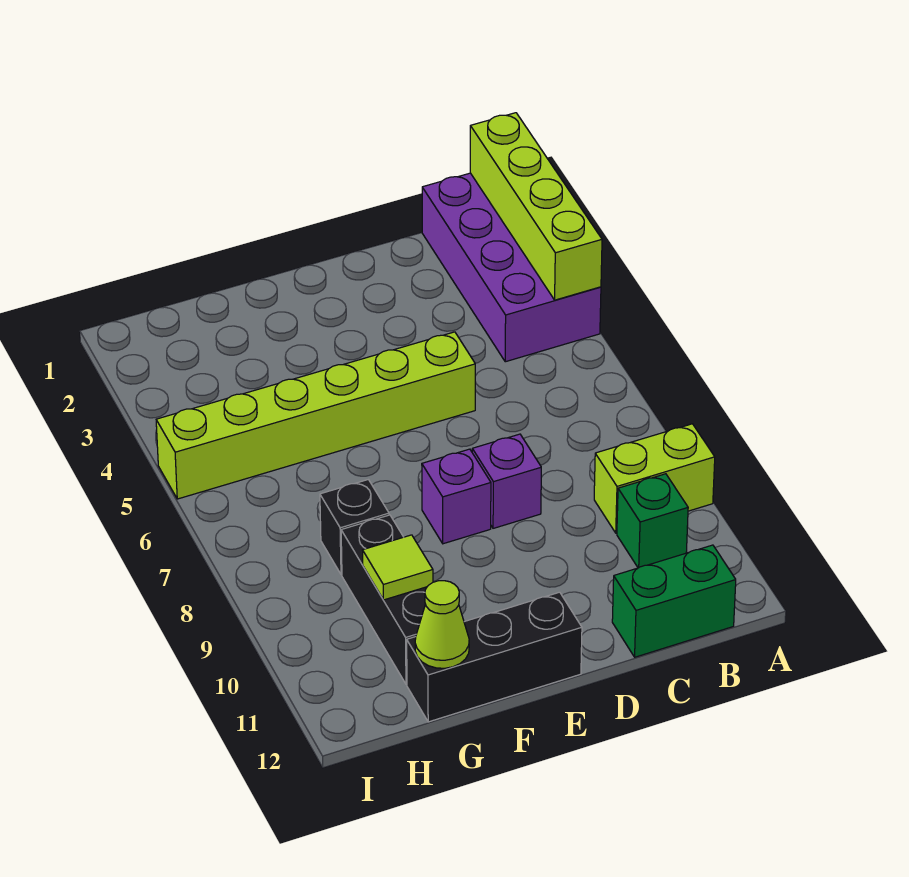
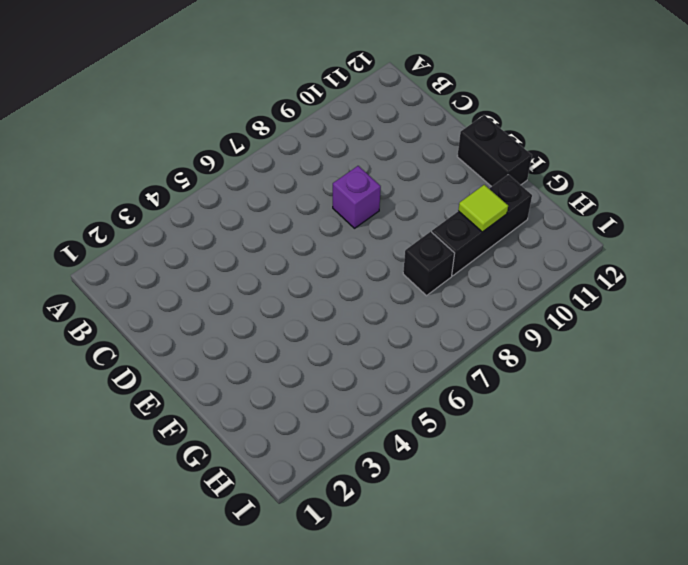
black brick E12:F12 level 1 -> black brick E12:G12 level 1
none -> purple brick A1:B4 level 1
none -> lime brick A9:B9 level 1
none -> green brick B10 level 1

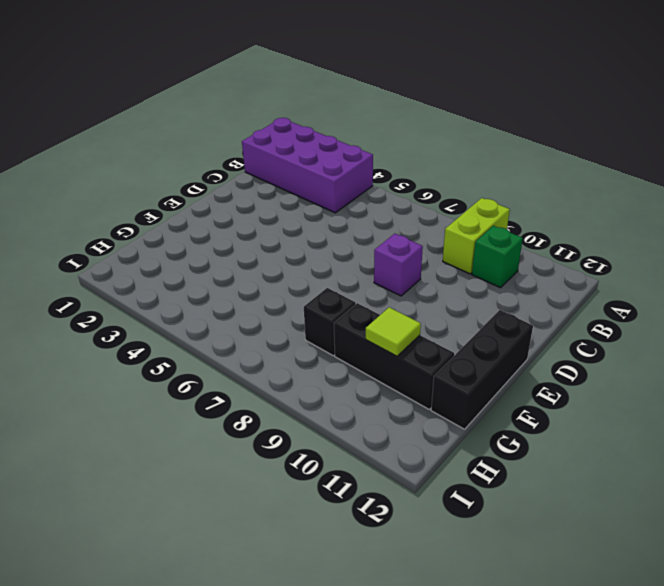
none -> green brick B12:C12 level 1
none -> lime brick D5:I5 level 1
none -> purple brick E8 level 1

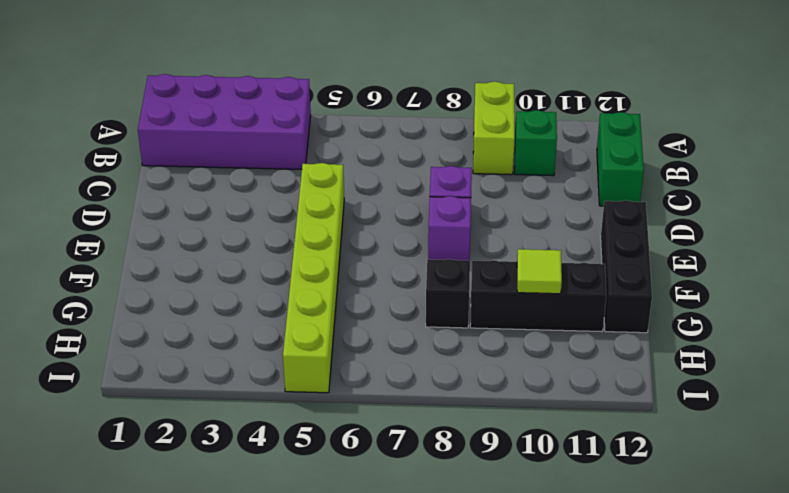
none -> lime brick A1:A4 level 2
none -> lime cone G12 level 2

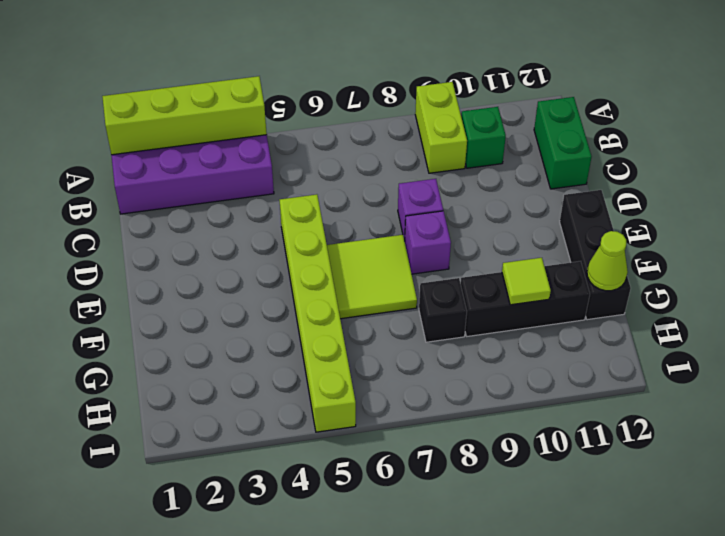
lime tile E6:F7 level 1 -> none

